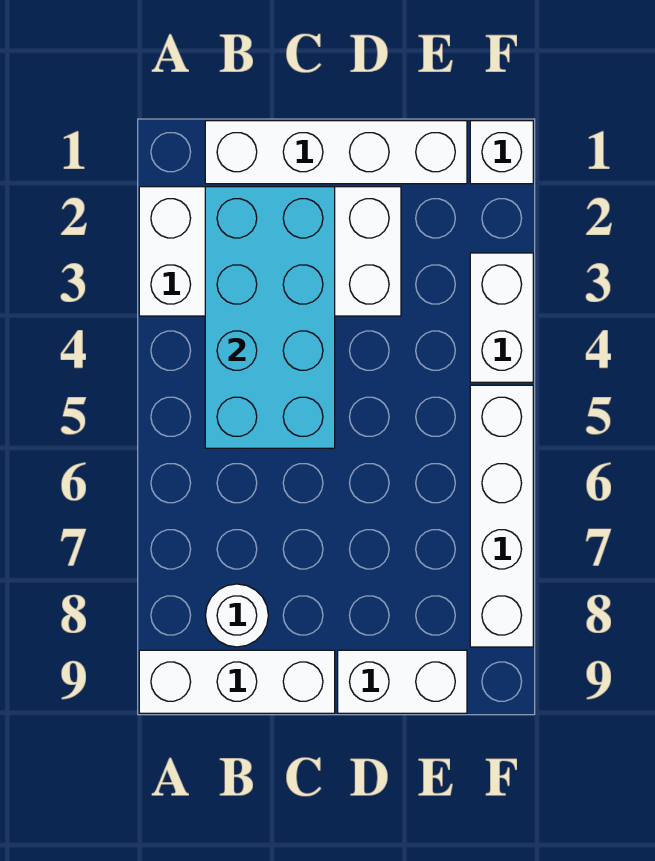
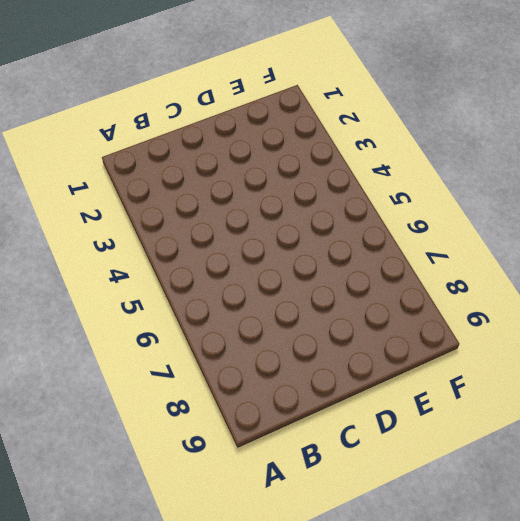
none -> white brick A2:D3 level 1
none -> white brick A9:C9 level 1

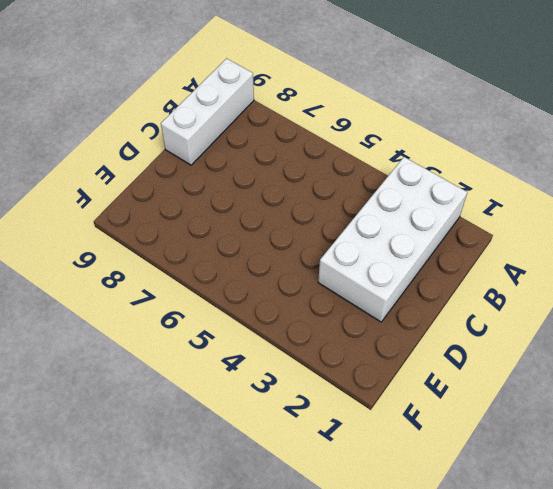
none -> white brick B1:E1 level 1
none -> white round brick B8 level 1

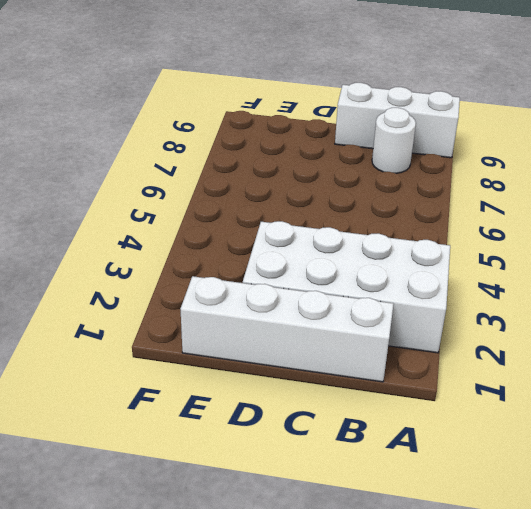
none -> white brick D9:E9 level 1
none -> white brick F1 level 1

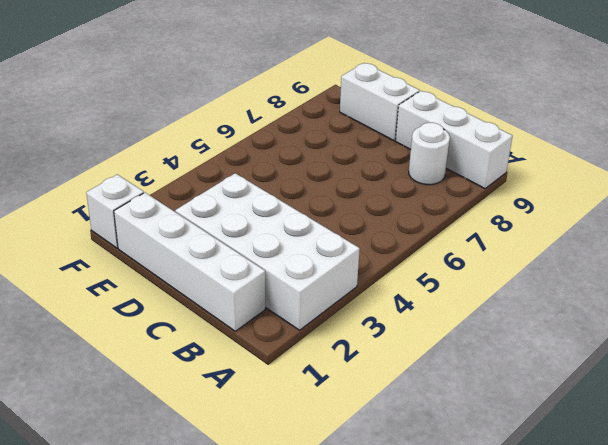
none -> white brick F3:F4 level 1
none -> white brick F5:F8 level 1

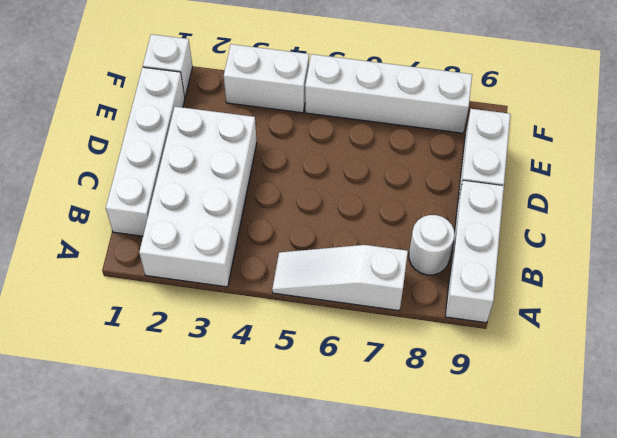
white slope A5:A7 level 1 top 7 -> none
none -> cyan brick B2:C5 level 2

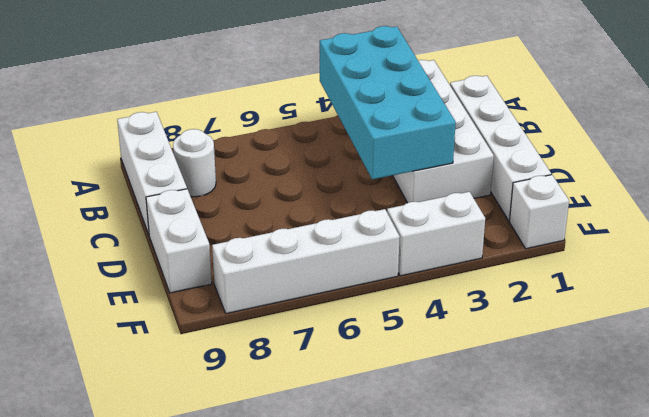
cyan brick A3:D4 level 2 -> cyan brick B2:C5 level 2

